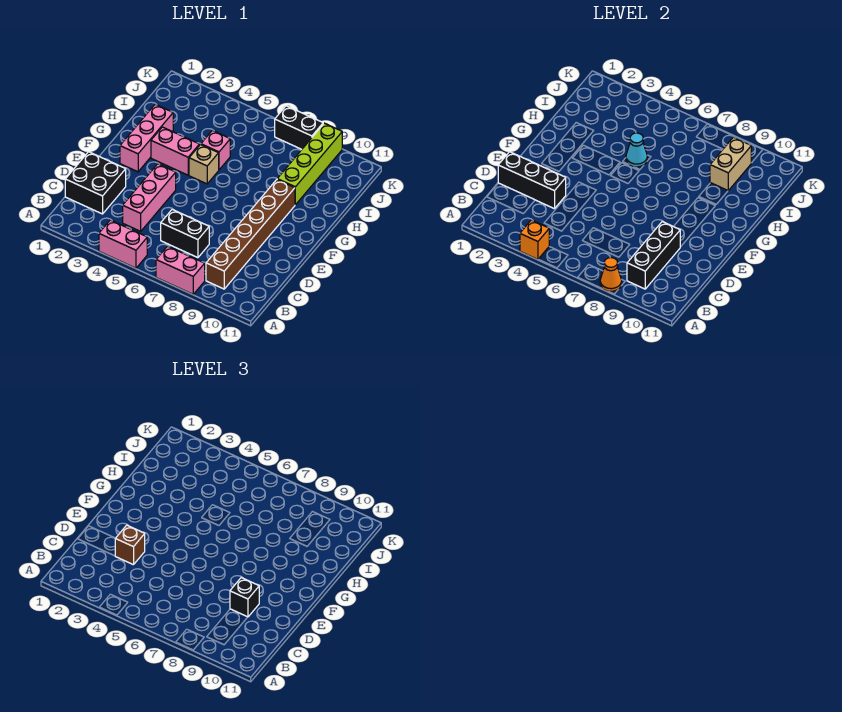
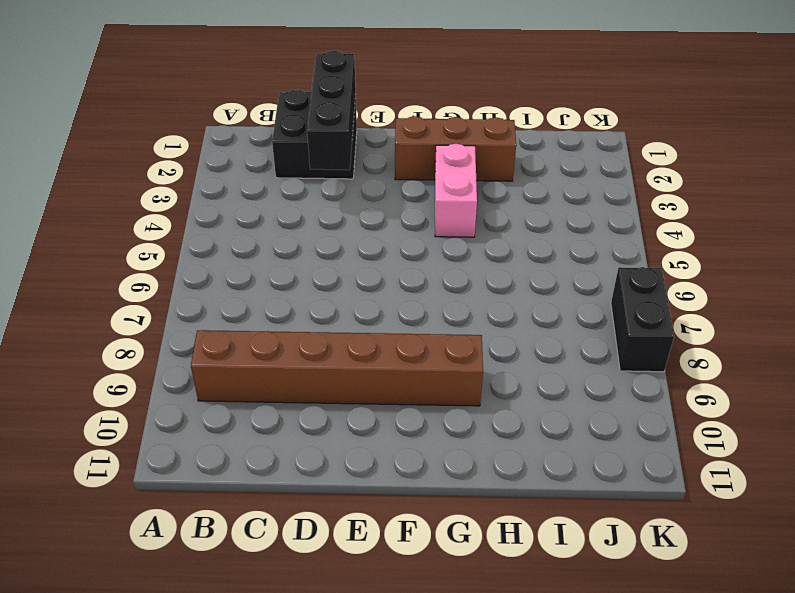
brown brick F2:H2 level 1 -> pink brick F2:H2 level 1
none -> pink brick A4:A5 level 1
none -> pink brick A7:A8 level 1
none -> pink brick C4:E4 level 1

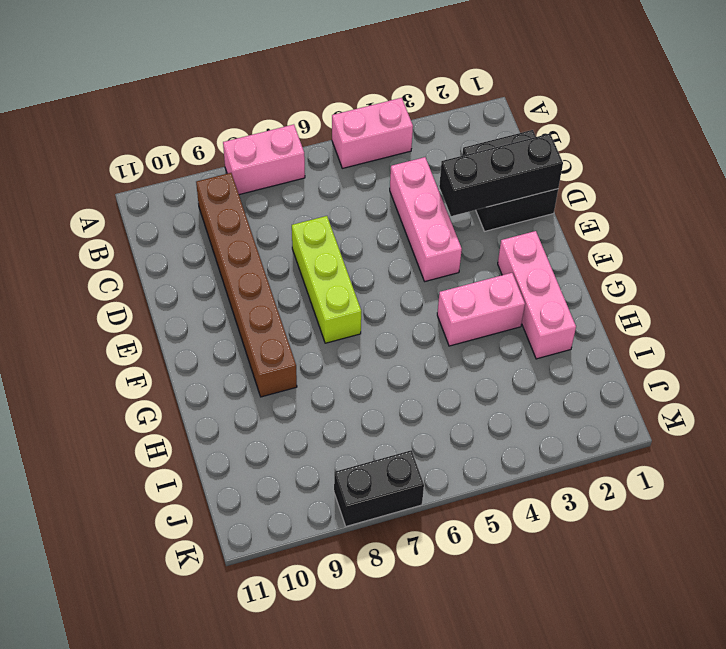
lime brick D7:F7 level 1 -> none
none -> black brick C6:C7 level 1
none -> tan brick G5 level 1
none -> pink brick H5 level 1

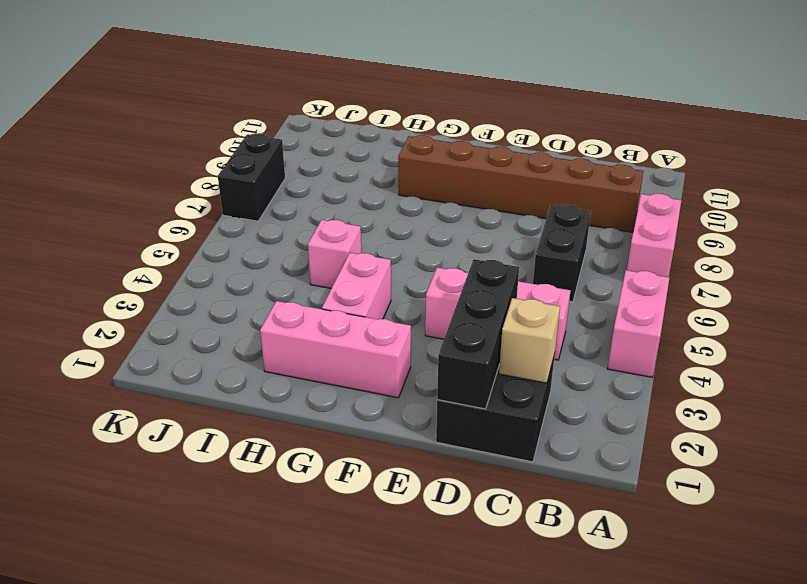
tan brick C2 level 2 -> tan brick G5 level 1
none -> lime brick H9:K9 level 1
none -> orange brick A4 level 2
none -> orange cone A8 level 2

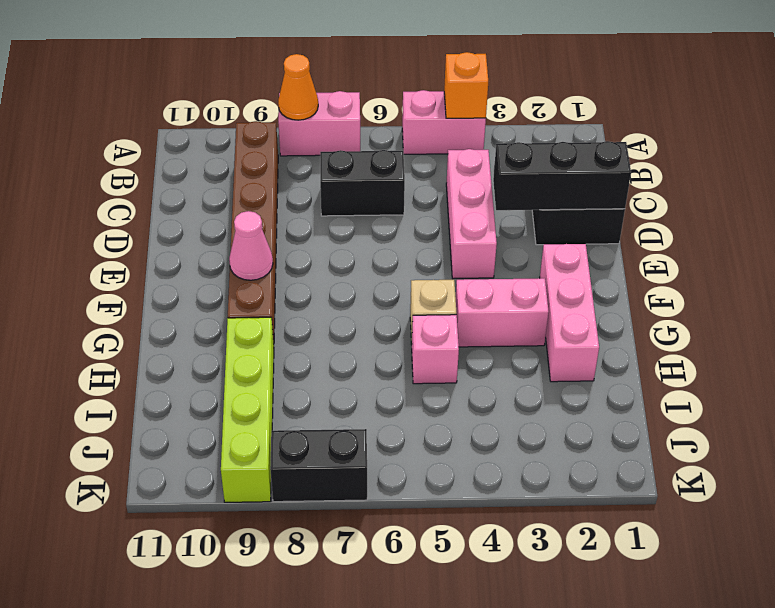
pink cone F9 level 2 -> none
none -> black brick B9:D9 level 2
none -> cyan cone H5 level 2
none -> tan brick I9:J9 level 2

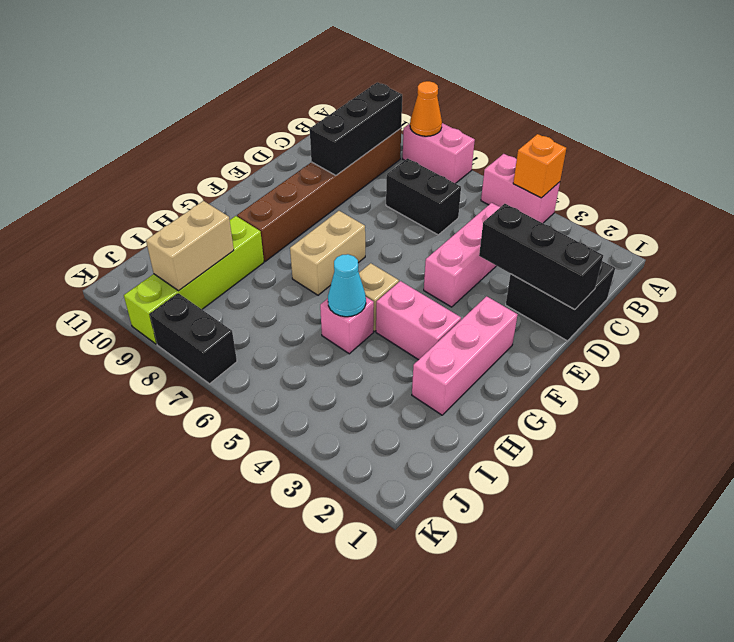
tan brick F7:G7 level 1 -> none
none -> brown brick D3 level 3
none -> black brick D9 level 3

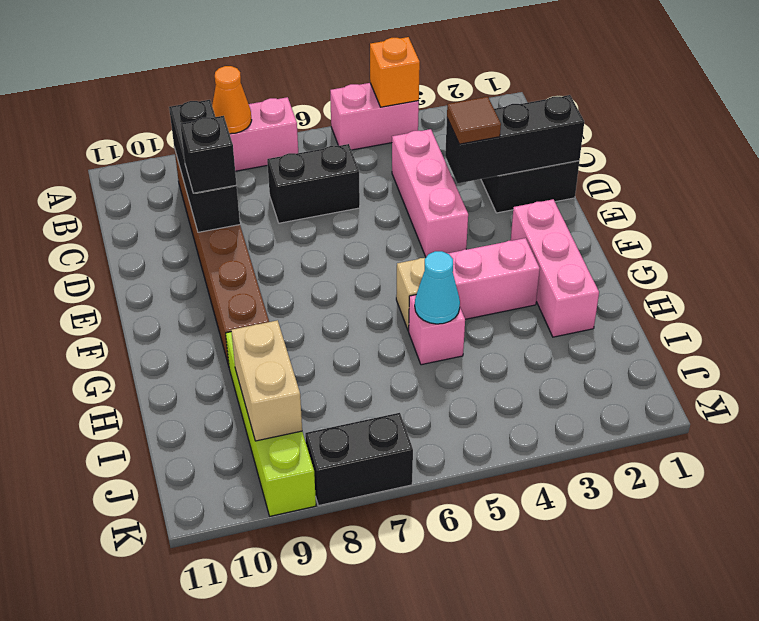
brown tile D3 level 3 -> brown brick D3 level 3

